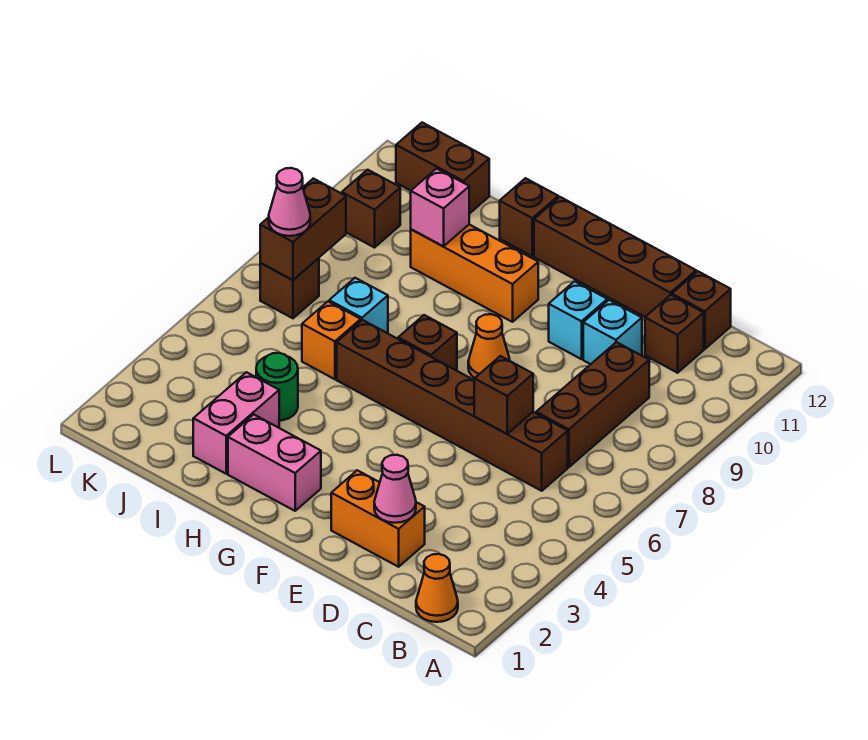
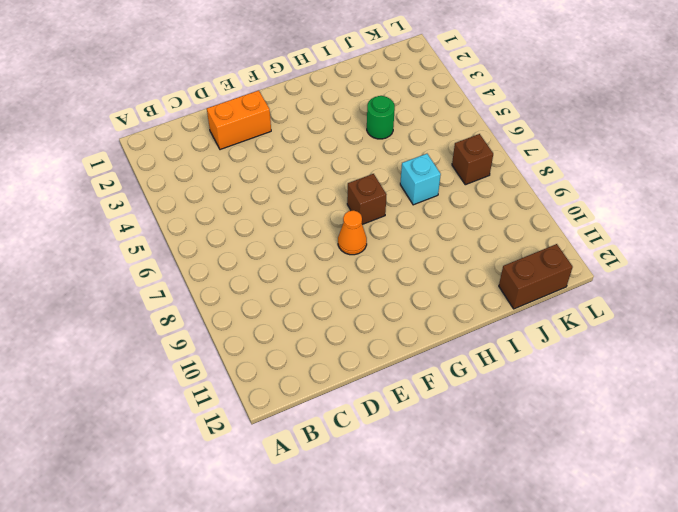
none -> orange cone B1 level 1
none -> brown brick C6:H6 level 1
none -> brown brick C7:C9 level 1

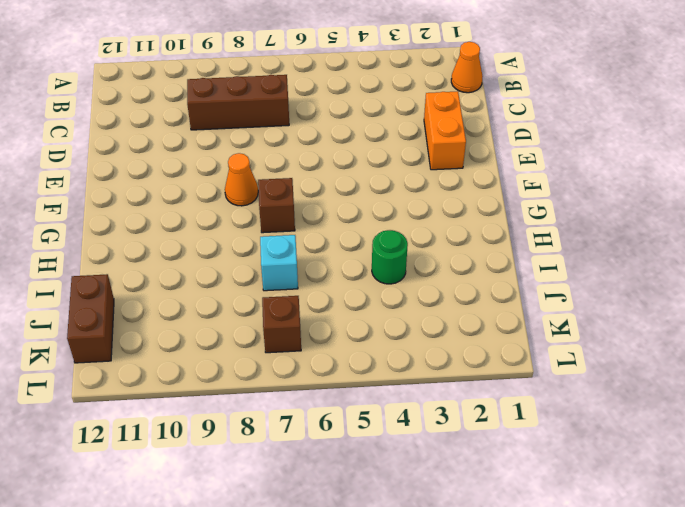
none -> brown brick C6:H6 level 1
none -> brown brick C11 level 1
none -> brown brick C12 level 1

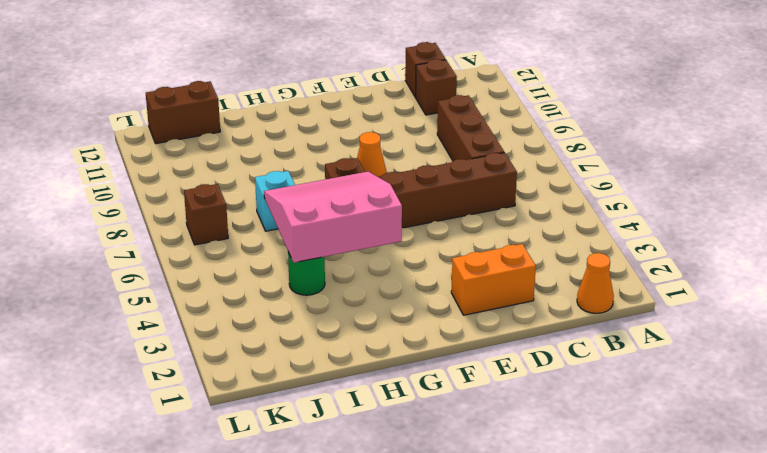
pink slope G4:I6 level 2 top 4 -> none
none -> cyan brick D10 level 1
none -> brown brick D12:G12 level 1
none -> cyan brick E10 level 1

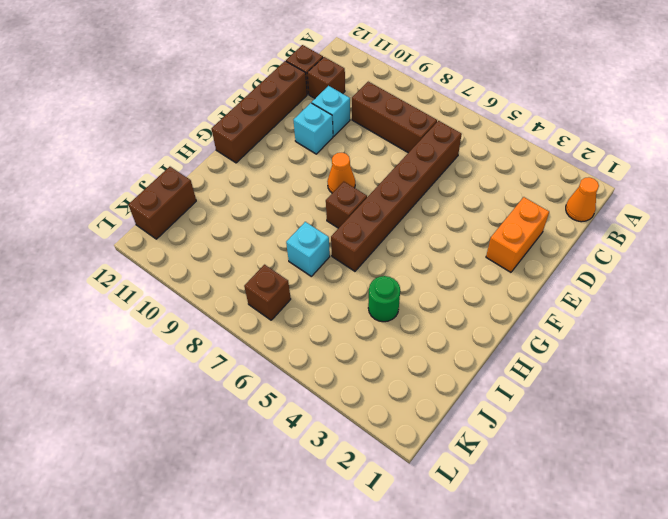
none -> pink brick G2:H2 level 1
none -> orange brick G10:I10 level 1
none -> brown brick H12 level 1

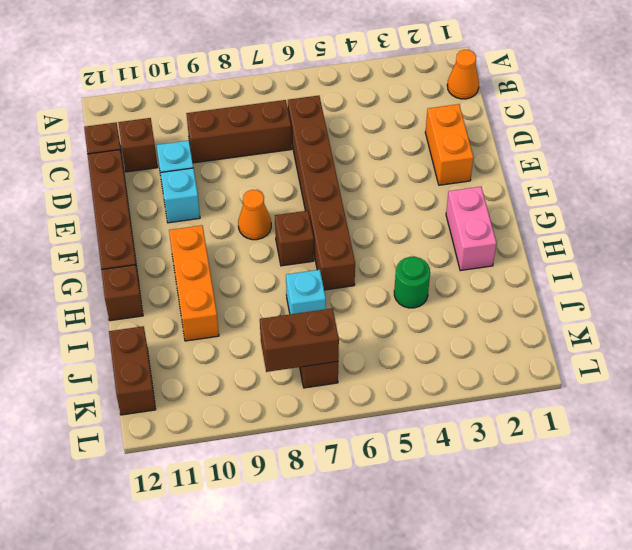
none -> pink brick I2:I3 level 1
none -> orange brick I6 level 1
none -> brown brick K10 level 1

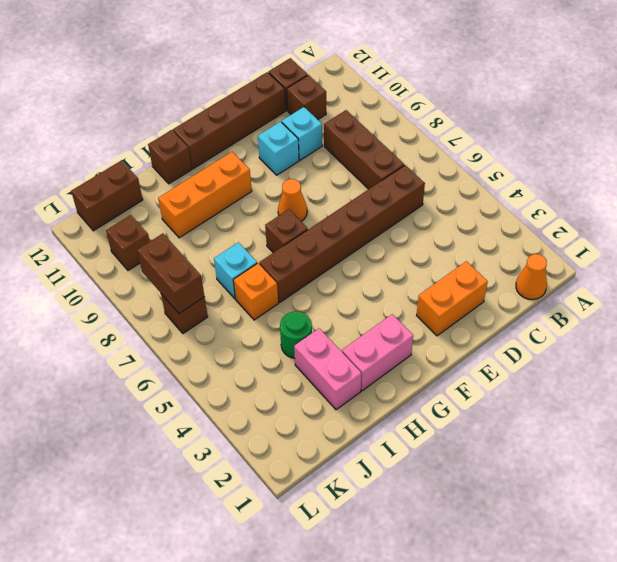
none -> pink cone D2 level 2
none -> brown brick D6 level 2
none -> pink brick I10 level 2

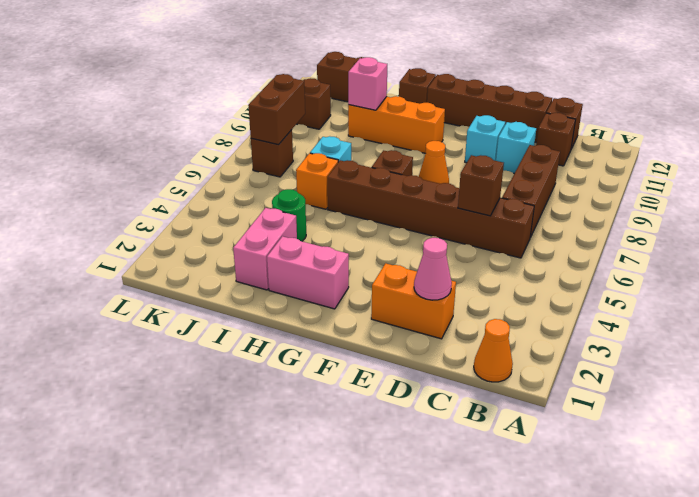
none -> pink cone K7 level 3

